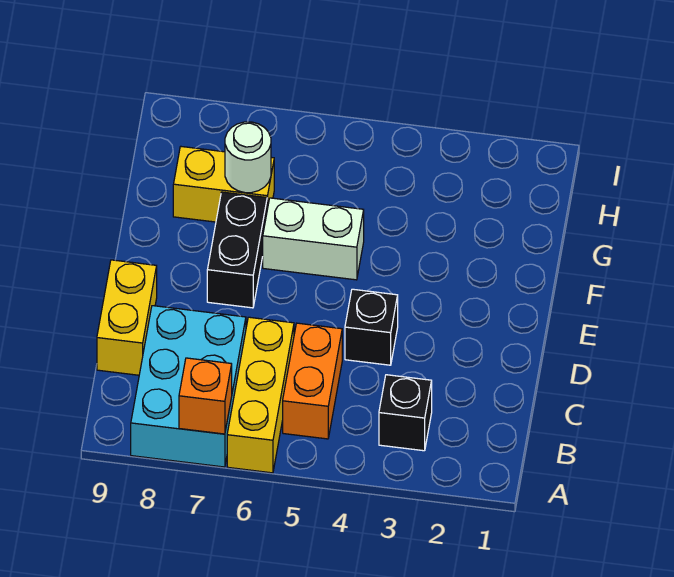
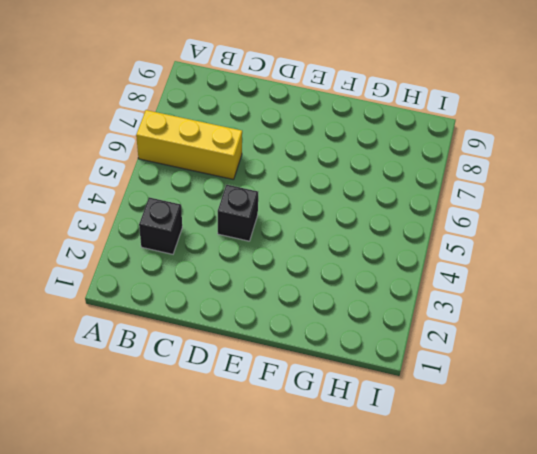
none -> cyan brick A7:C8 level 1
none -> orange brick B5:C5 level 1

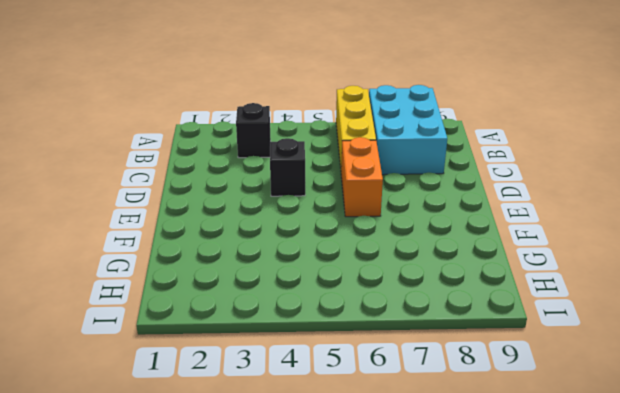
orange brick D6:E6 level 1 -> orange brick B5:C5 level 1
none -> yellow brick C9:D9 level 1
none -> black brick E7:F7 level 1

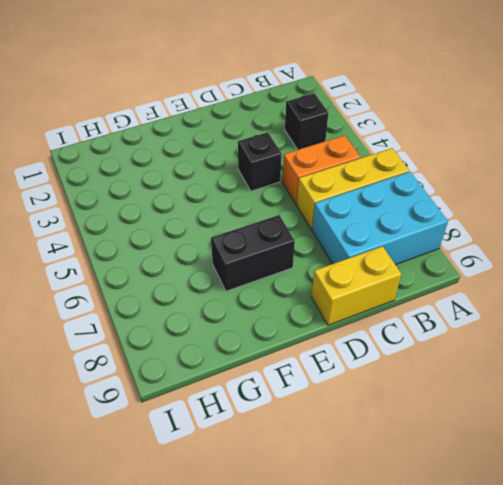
none -> white brick F5:F6 level 1
none -> yellow brick G7:G8 level 1

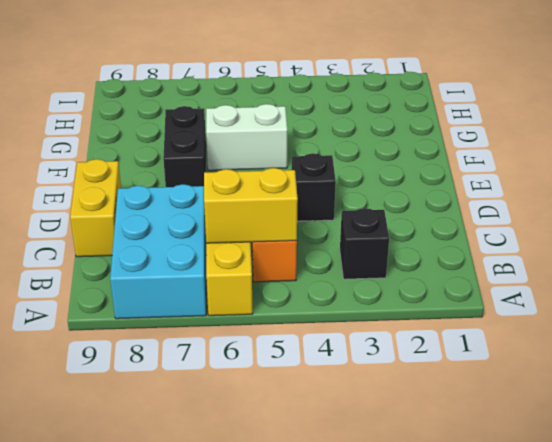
yellow brick B5:B6 level 2 -> yellow brick G7:G8 level 1
none -> orange brick A7 level 2
none -> white round brick G7 level 2

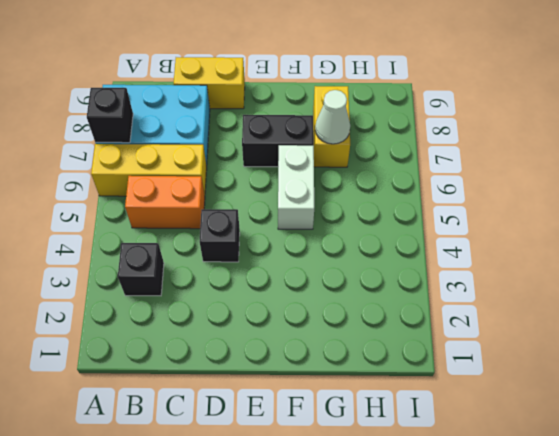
black brick A7 level 2 -> orange brick A7 level 2
white cone G7 level 2 -> white round brick G7 level 2

